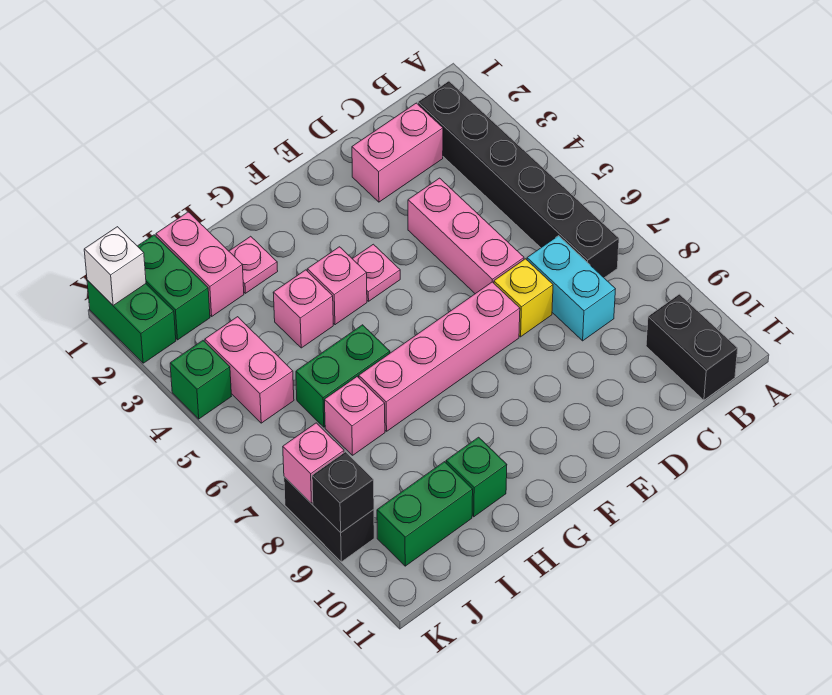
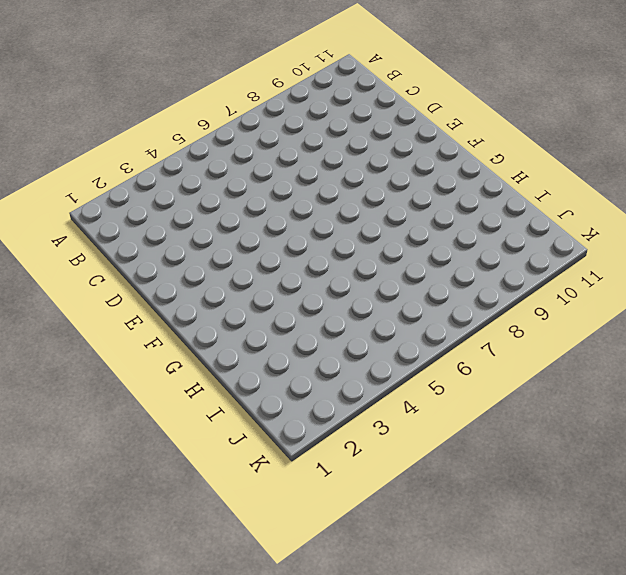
none -> black brick B2:B7 level 1
none -> black brick B10:B11 level 1
none -> pink brick C2:D2 level 1

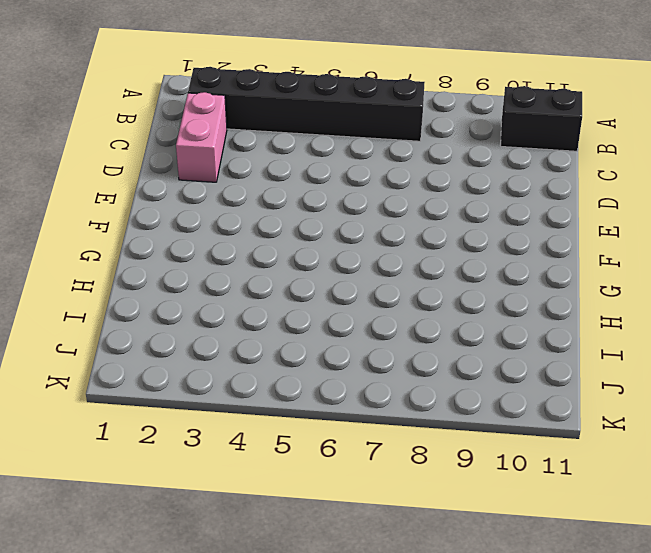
none -> cyan brick C7:C8 level 1
none -> pink brick D4:D6 level 1
none -> yellow brick D7 level 1

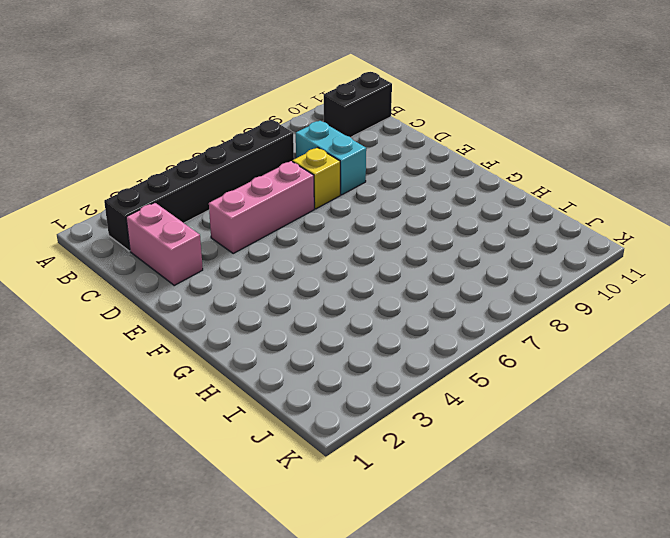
cyan brick C8:D8 level 1 -> cyan brick C7:C8 level 1
none -> pink brick E7:H7 level 1
none -> pink plate F4 level 1
none -> pink brick G4 level 1

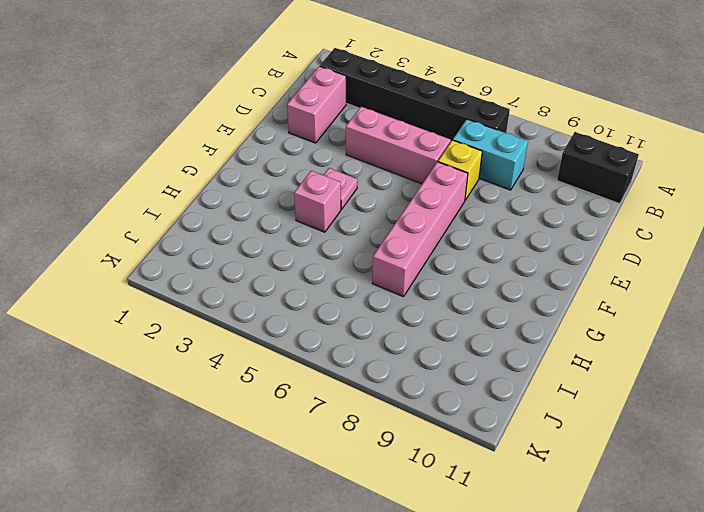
none -> pink plate H2 level 1
none -> pink brick H4 level 1
none -> green brick H6:I6 level 1

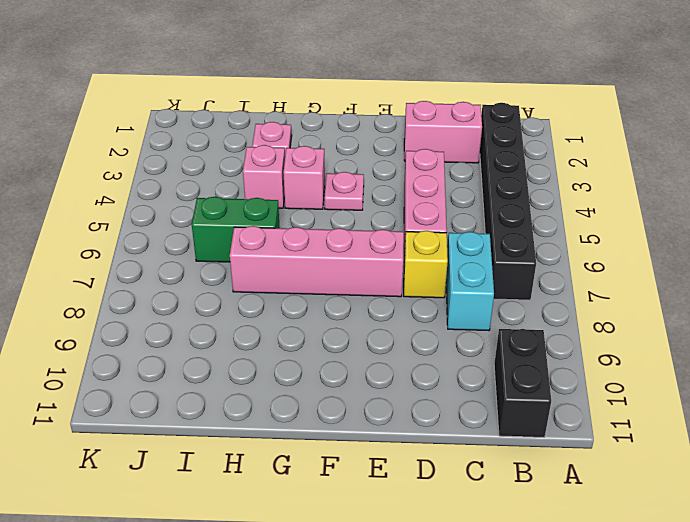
none -> green brick H10 level 1
none -> pink brick I1:I2 level 1
none -> pink brick I7 level 1

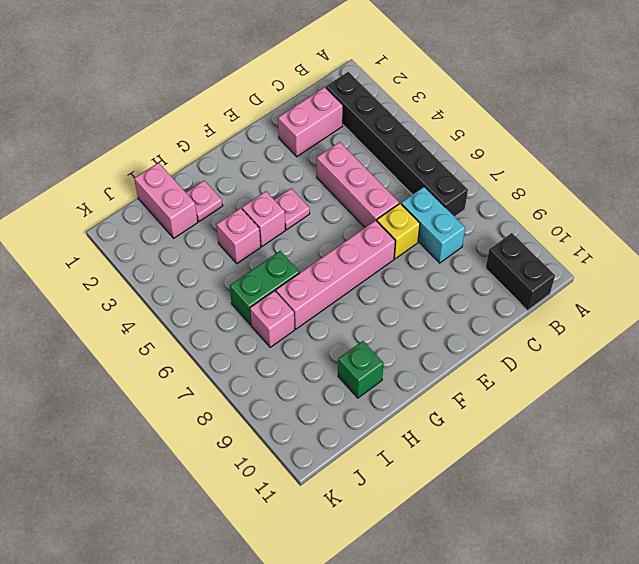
none -> green brick I10:J10 level 1
none -> green brick J1:J2 level 1
none -> pink brick J4:J5 level 1

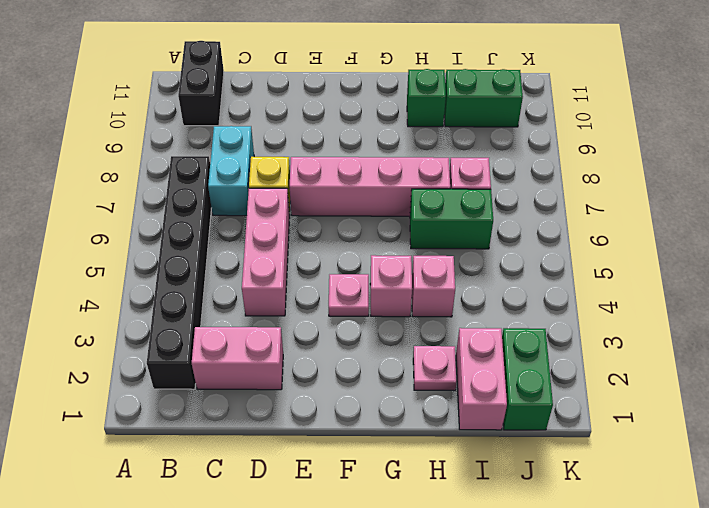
none -> pink brick J4:J5 level 1
none -> green brick K1:K2 level 1
none -> green brick K4 level 1

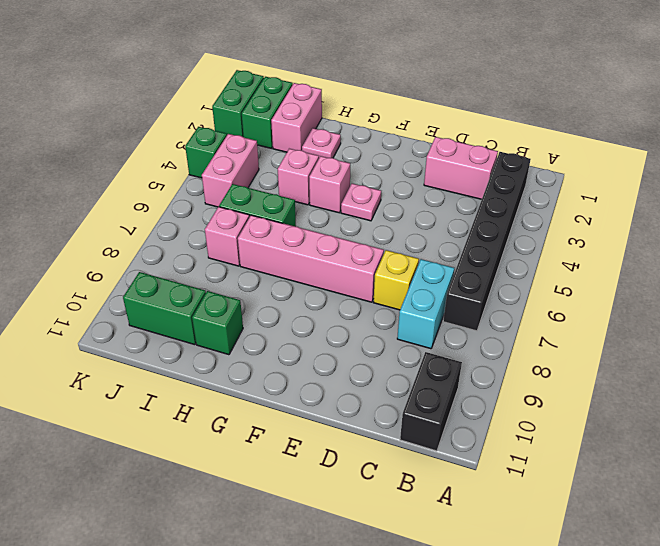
none -> pink brick D4:D6 level 1
none -> black brick K8:K9 level 1
none -> white brick K1 level 2

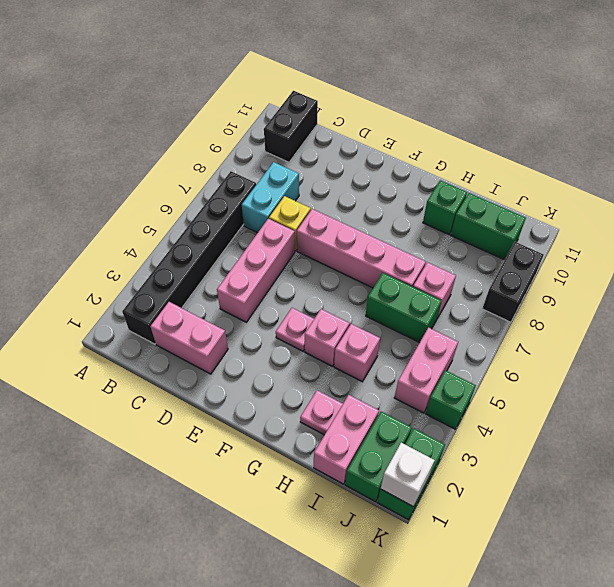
none -> pink brick K8 level 2
none -> black brick K9 level 2

